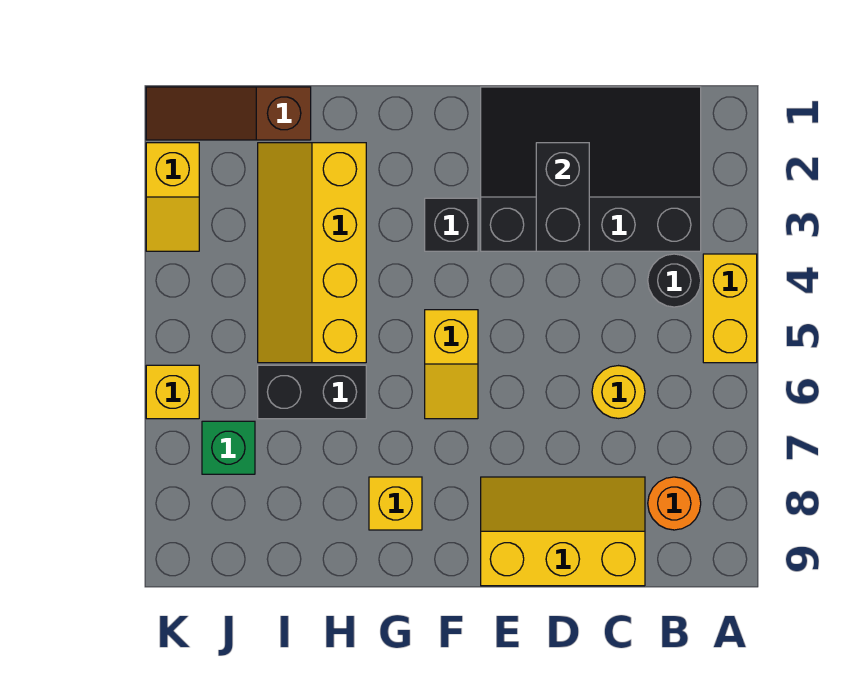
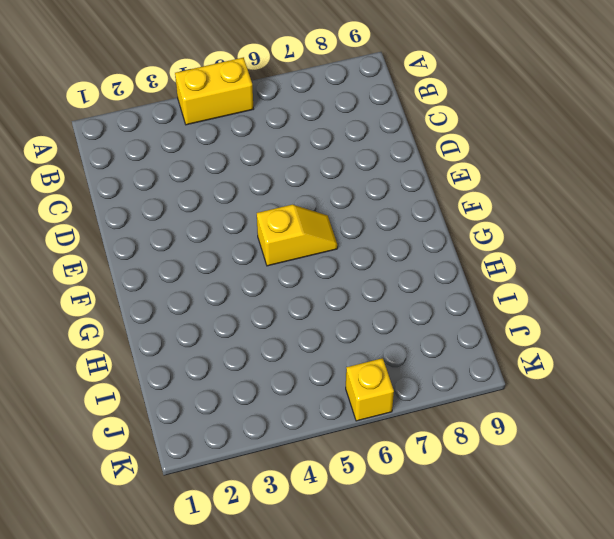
none -> black slope B1:E3 level 1 top 3
none -> black round brick B4 level 1
none -> orange round brick B8 level 1

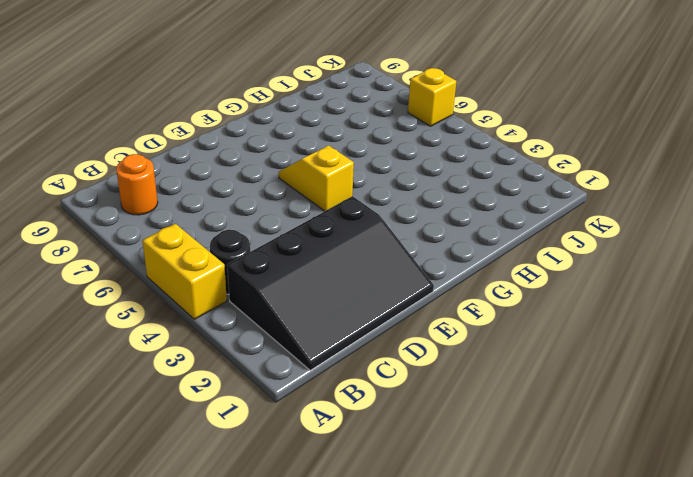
none -> yellow round brick C6 level 1
none -> yellow slope C8:E9 level 1 top 9
none -> black brick F3 level 1

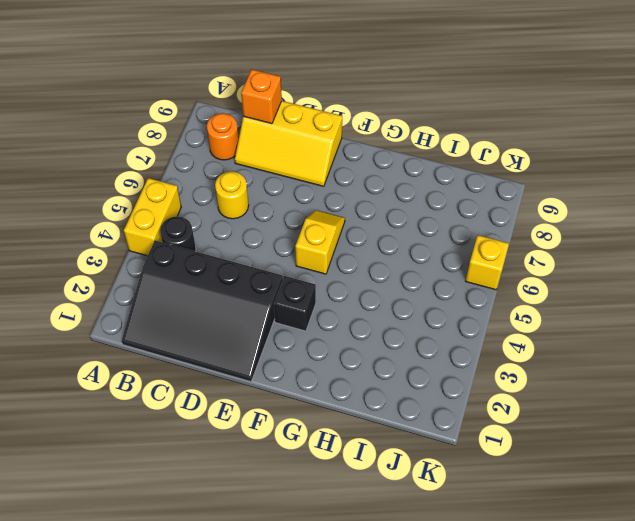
orange brick C9 level 2 -> none
none -> yellow brick G8 level 1
none -> yellow slope H2:I5 level 1 top H
none -> black brick H6:I6 level 1

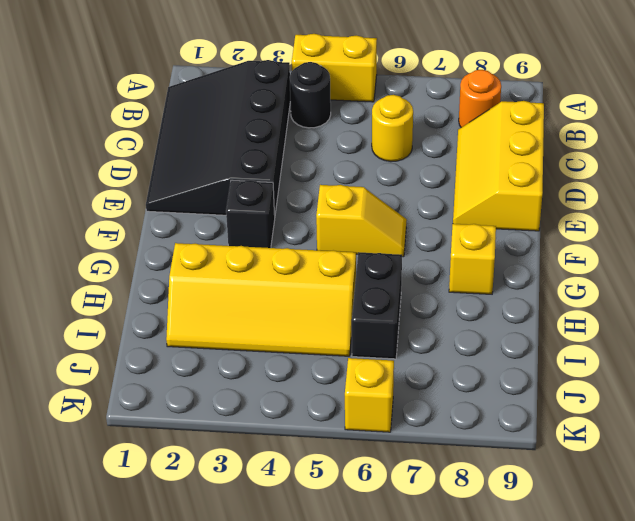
none -> brown slope I1:K1 level 1 top I
none -> green brick J7 level 1
none -> yellow slope K2:K3 level 1 top 2

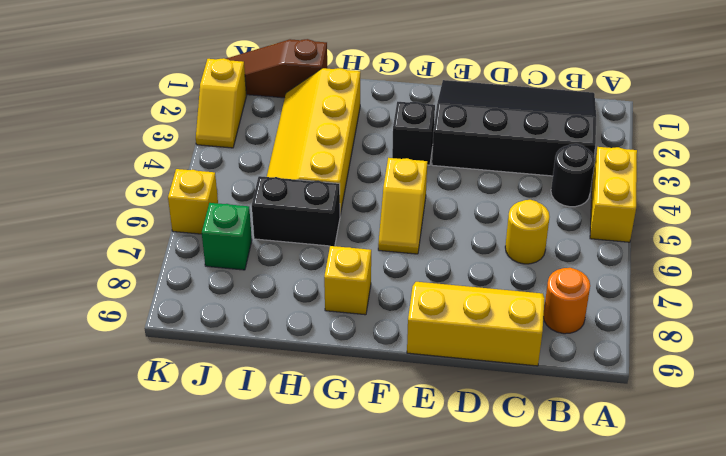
none -> black brick D2:D3 level 2

